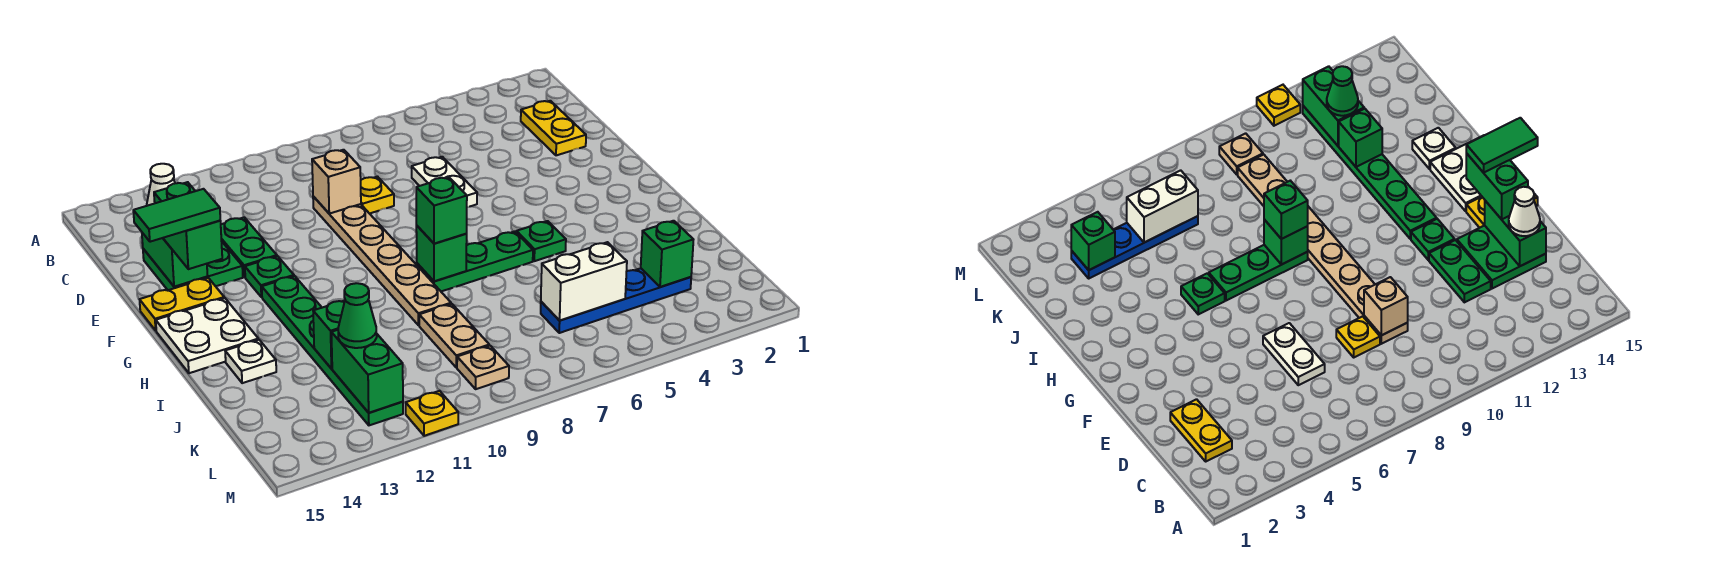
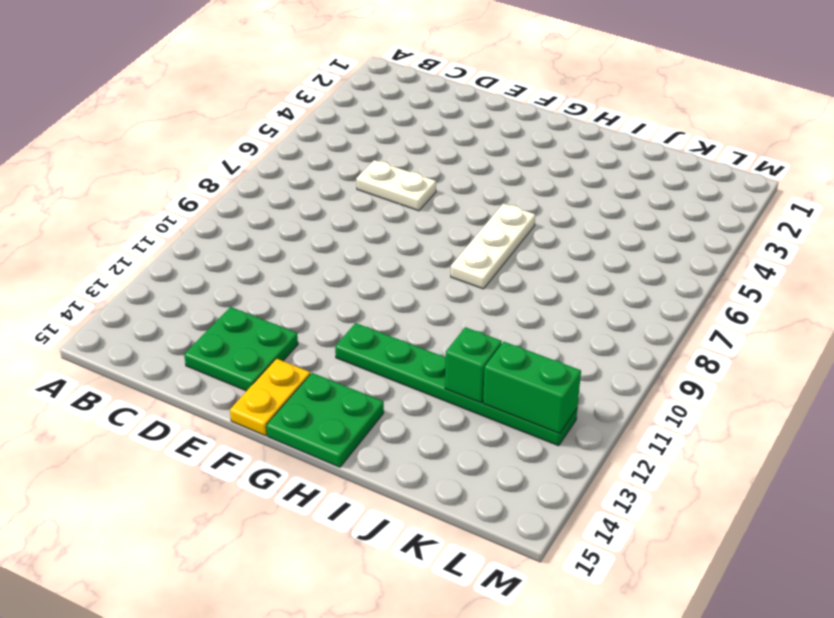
green plate G14:H15 level 1 -> white plate G14:H15 level 1
white plate H6:H8 level 1 -> green plate H6:H8 level 1
none -> yellow plate C2:D2 level 1
none -> yellow plate D8 level 1
none -> tan plate D9:I9 level 1

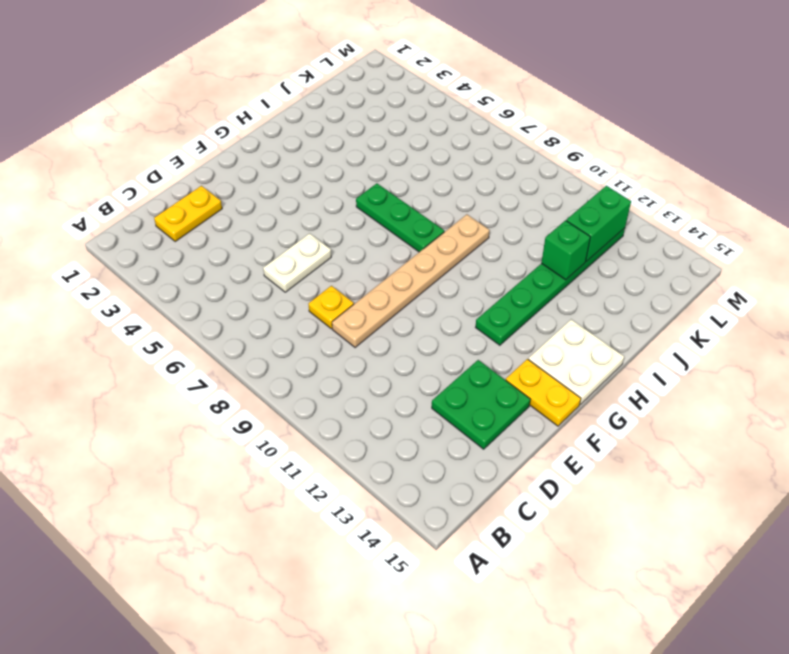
none -> green plate D12:E12 level 1
none -> green plate F12 level 1
none -> green plate H5 level 1

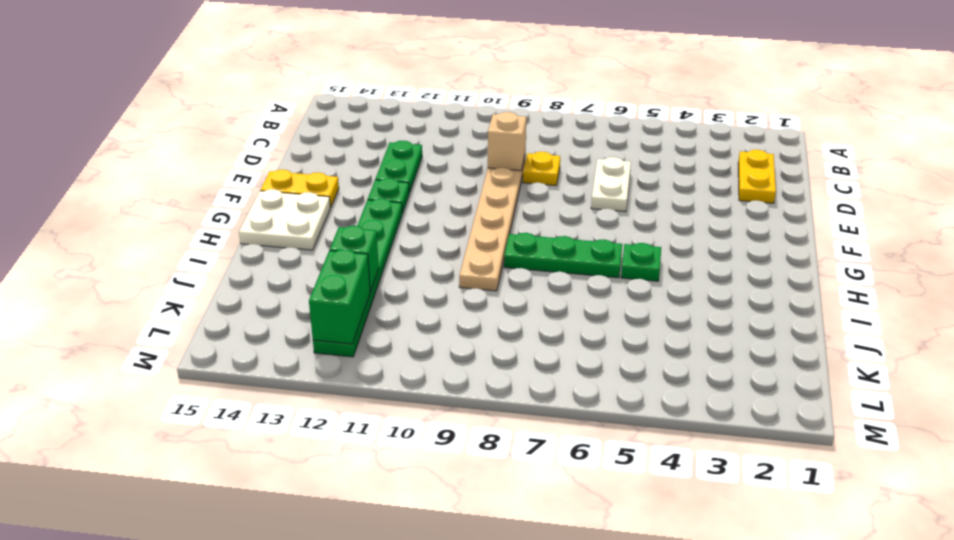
none -> green plate D13:E14 level 1
none -> white plate I14 level 1
none -> tan plate J9:K9 level 1

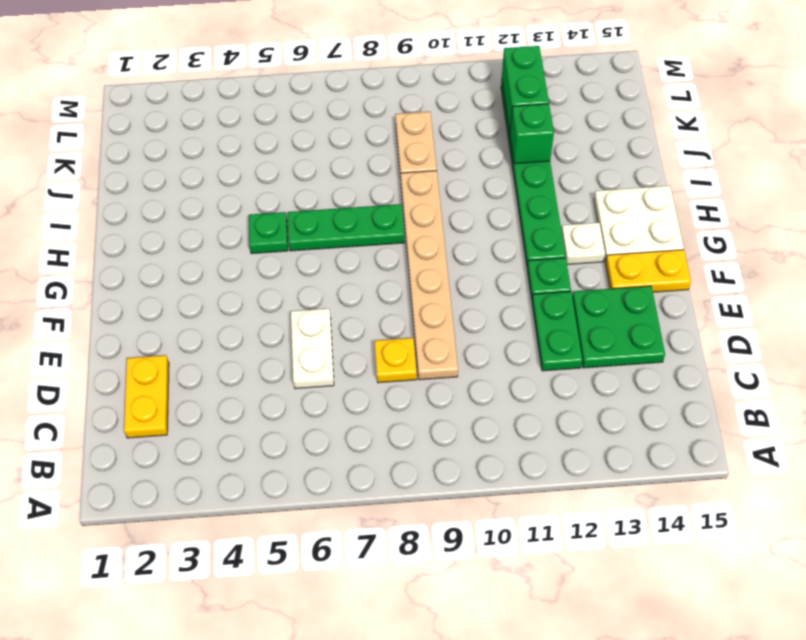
white plate G13 level 1 -> white plate I14 level 1
none -> blue plate K3:K6 level 1
none -> tan plate L9 level 1
none -> yellow plate M11 level 1

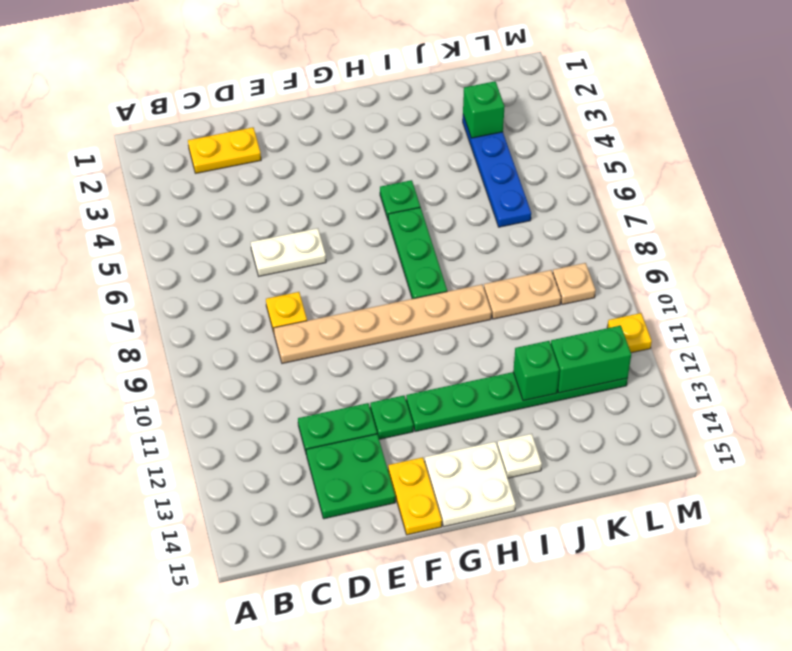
none -> tan brick D9 level 2
none -> green brick D14:E14 level 2
none -> green brick H8 level 2

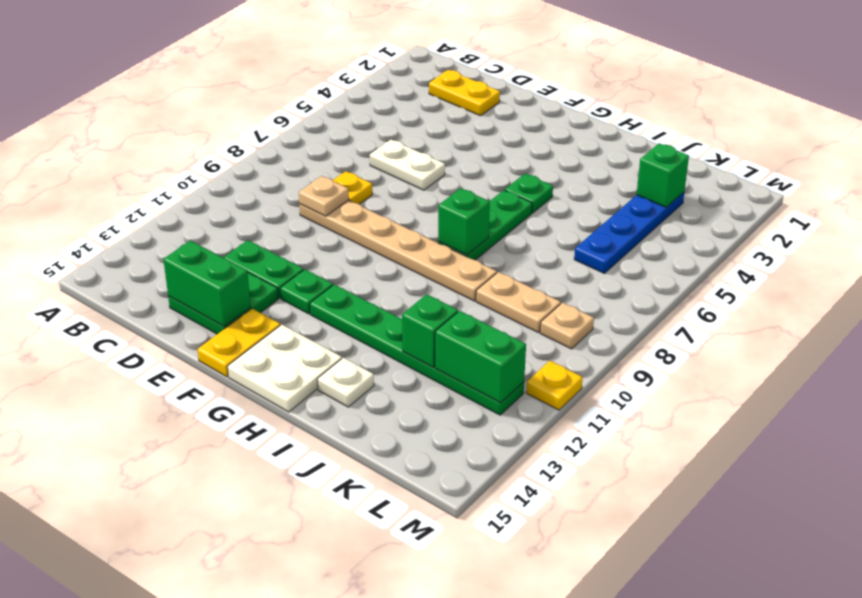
tan plate D9 level 2 -> tan brick D9 level 2
none -> white brick K5:K6 level 2
none -> white cone D14 level 3
none -> green brick E14:F14 level 3

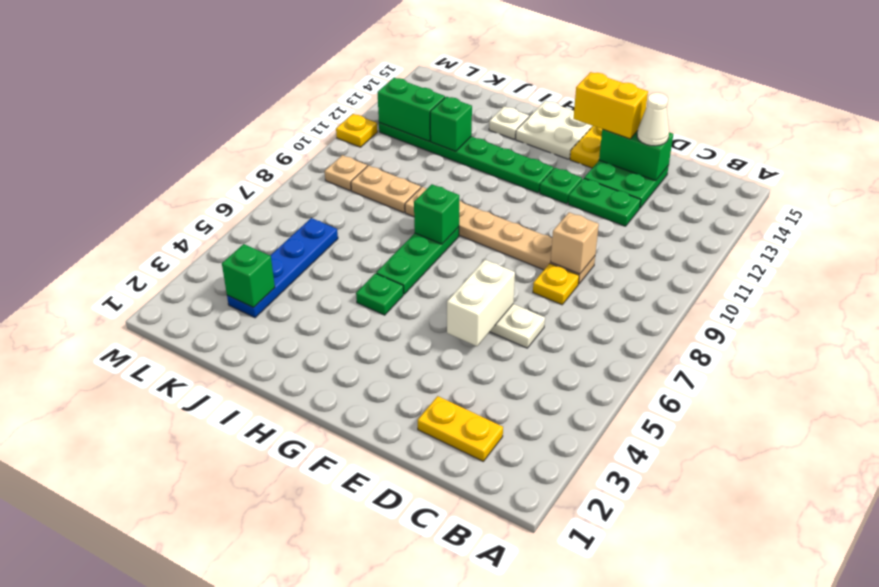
white brick E5:E6 level 2 -> white brick K5:K6 level 2
yellow brick E14:F14 level 3 -> green brick E14:F14 level 3
none -> green brick H8 level 3
none -> green cone K12 level 3
none -> green tile F14:F15 level 4

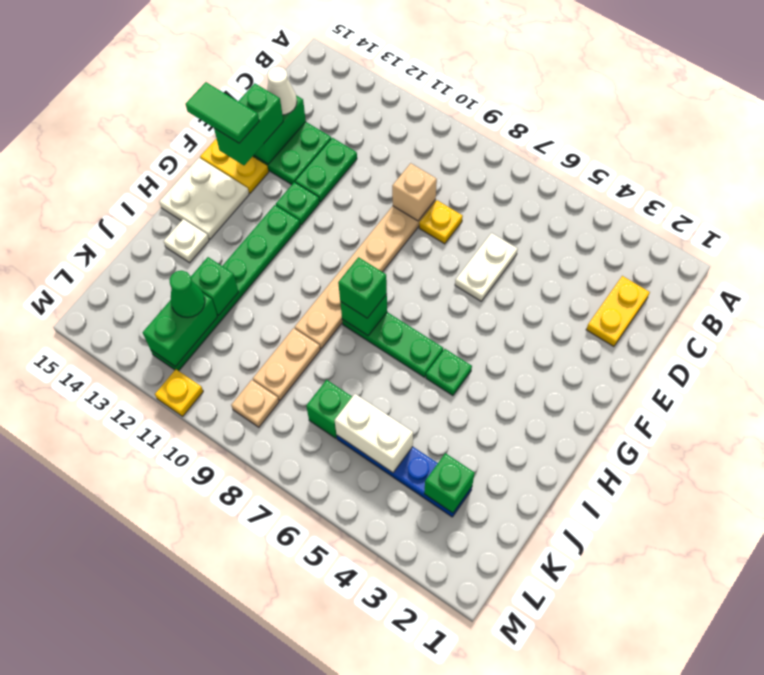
green brick K7 level 1 -> none

